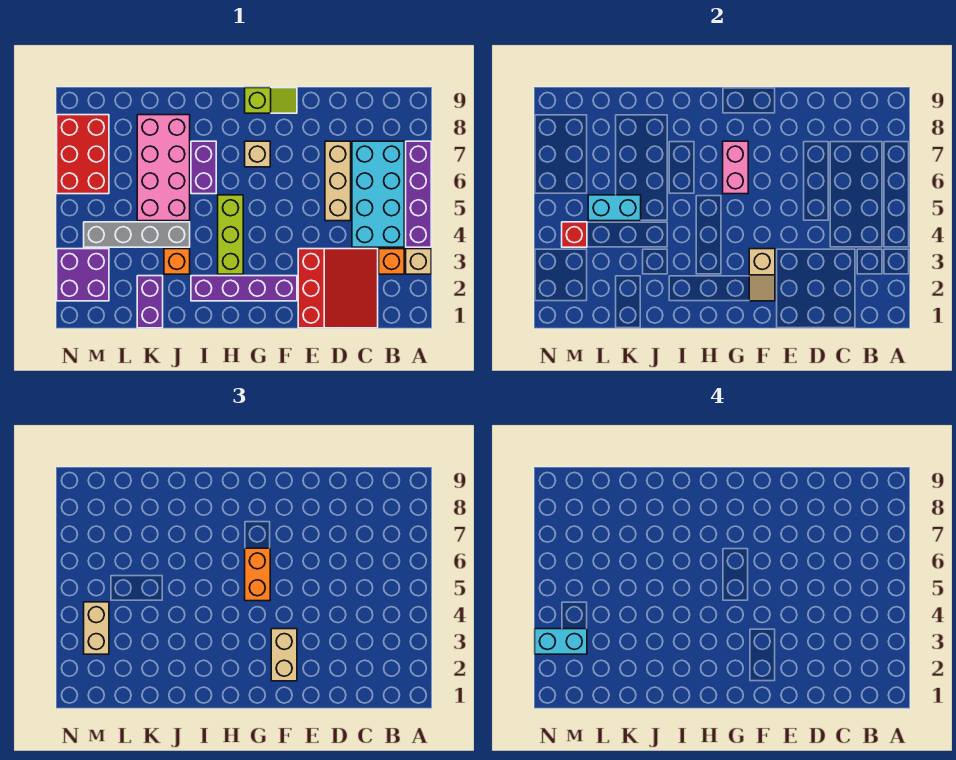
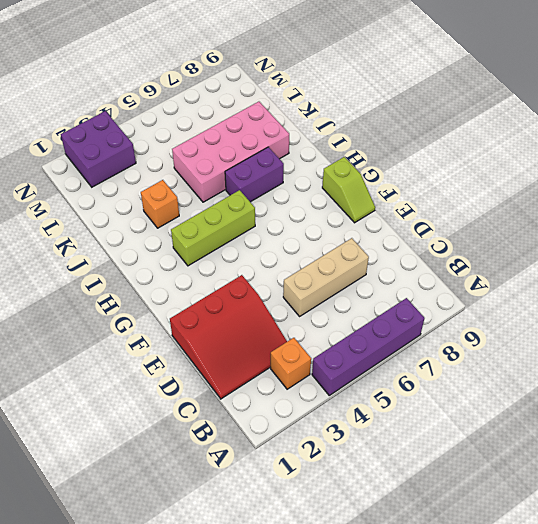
none -> tan brick A3 level 1
none -> cyan brick B4:C7 level 1
none -> purple brick F2:I2 level 1

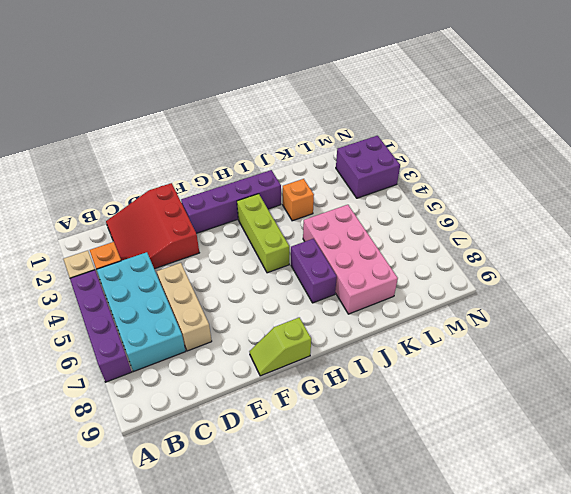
none -> tan brick G7 level 1
none -> grey brick J4:M4 level 1
none -> purple brick K1:K2 level 1

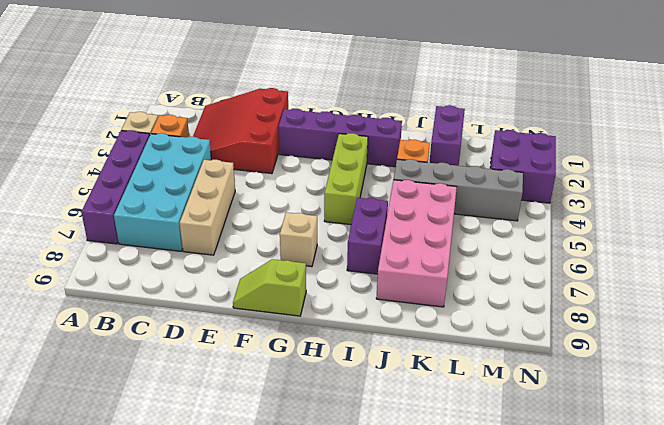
none -> red brick M6:N8 level 1
none -> tan slope F2:F3 level 2 top 3
none -> pink brick G6:G7 level 2

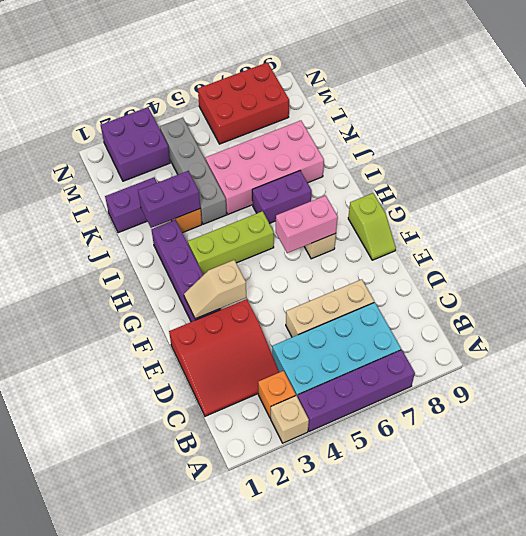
purple brick J2:J3 level 2 -> none
none -> cyan brick K5:L5 level 2
none -> red brick M4 level 2
none -> tan brick F2:F3 level 3

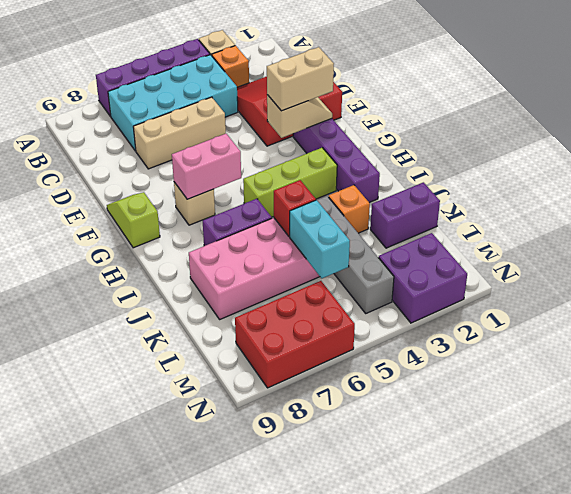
red brick J5 level 2 -> red brick M4 level 2
none -> orange brick G5:G6 level 3
none -> tan brick M3:M4 level 3
none -> cyan brick M3:N3 level 4

